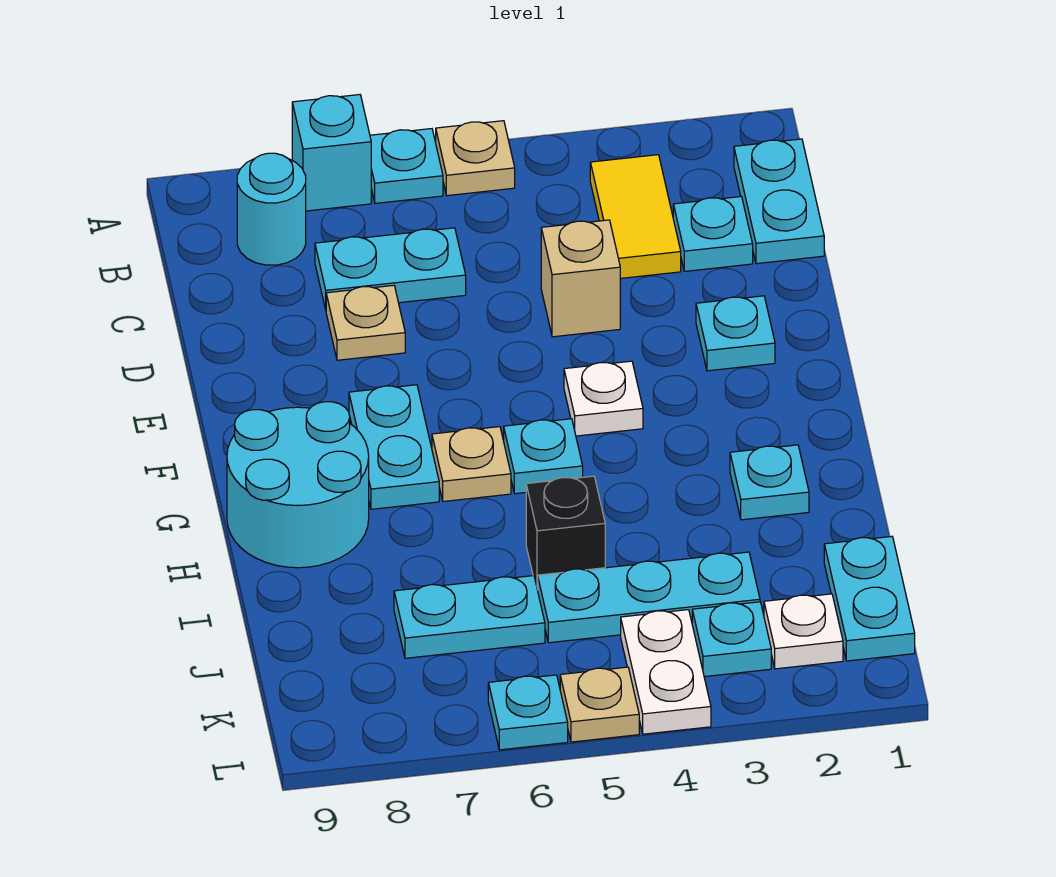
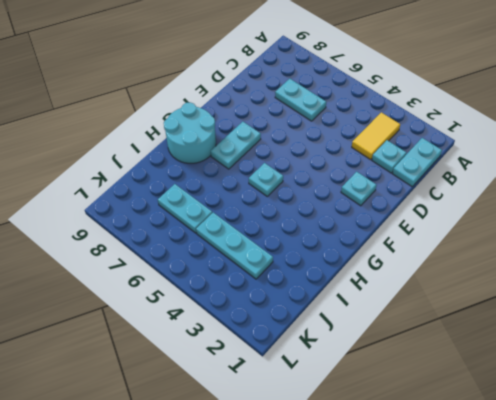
none -> tan plate A5 level 1
none -> cyan plate A6 level 1
none -> cyan brick A7 level 1

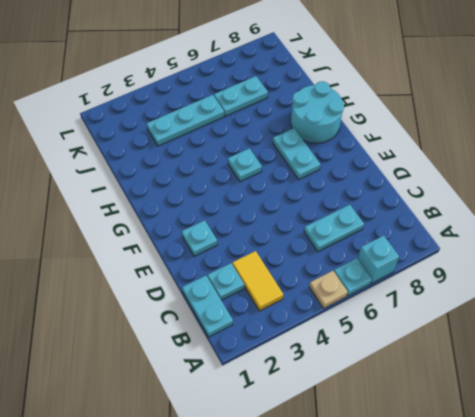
none -> cyan round brick B8 level 1
none -> tan brick D4 level 1
none -> tan plate D7 level 1

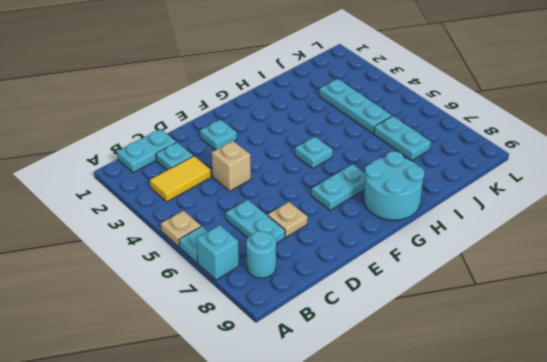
none -> white plate F4 level 1
none -> tan plate G6 level 1
none -> cyan plate H2 level 1

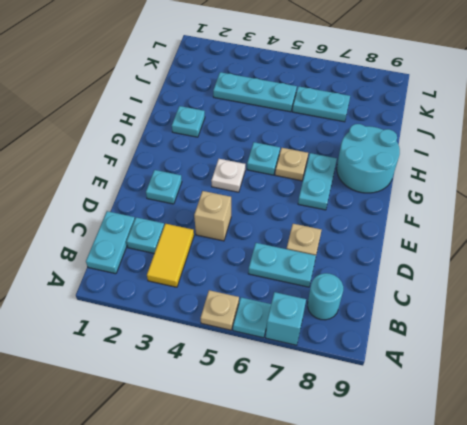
none -> black brick I5 level 1
none -> cyan plate J1:K1 level 1
none -> white plate K2 level 1

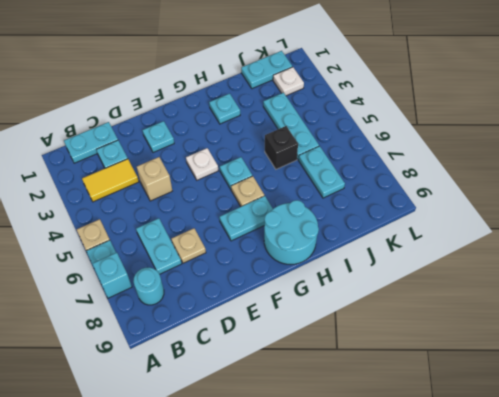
none -> cyan plate K3 level 1
none -> white plate K4:L4 level 1
none -> tan plate L5 level 1

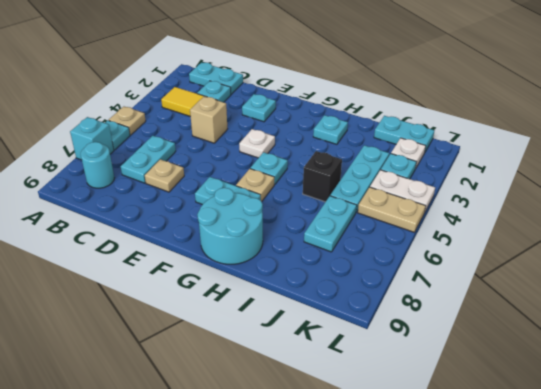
tan plate K5:L5 level 1 -> tan plate L5 level 1
none -> cyan plate L6 level 1

